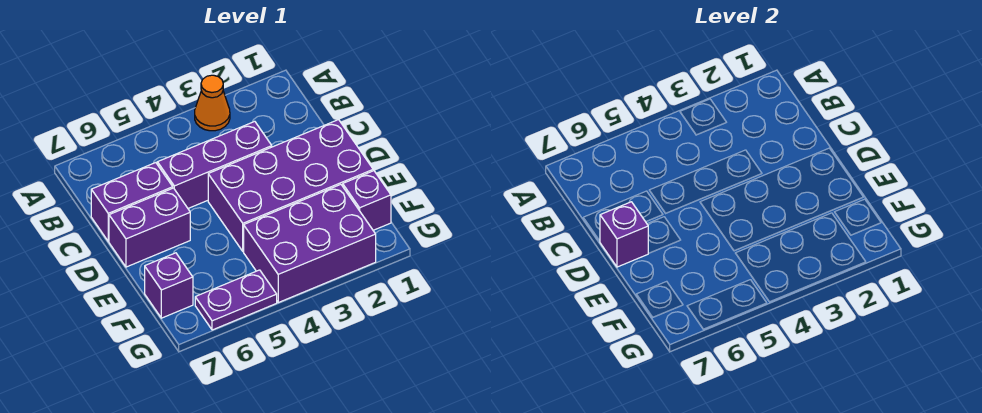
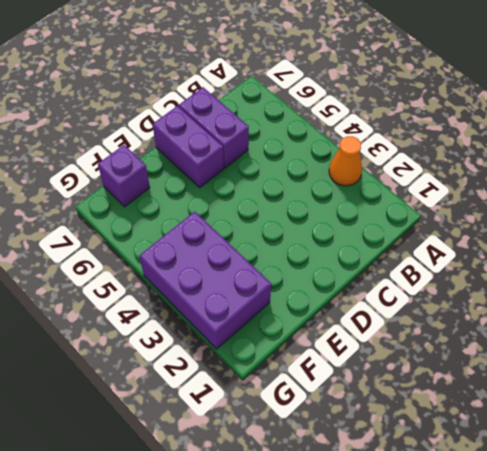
none -> purple brick C3:C5 level 1
none -> purple brick D1:E4 level 1

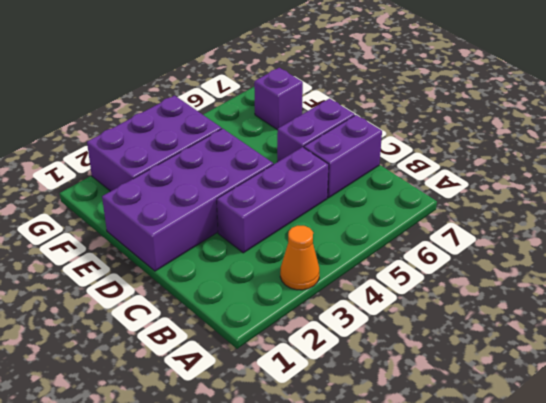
none -> purple brick F1 level 1
none -> purple plate G5:G6 level 1

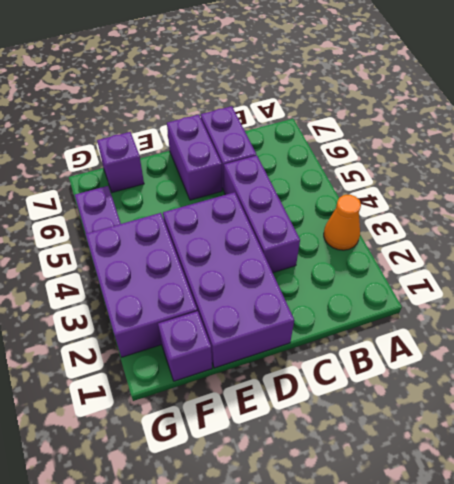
none -> purple brick D7 level 2

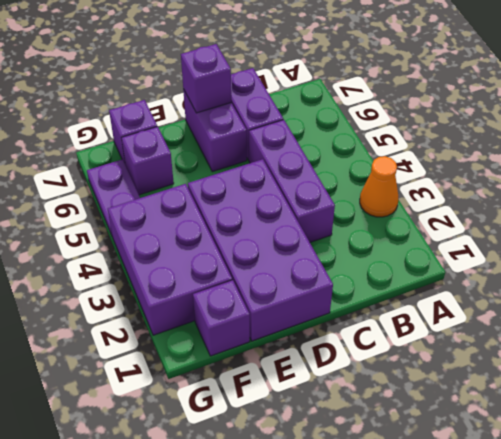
purple brick F6 level 1 -> none

